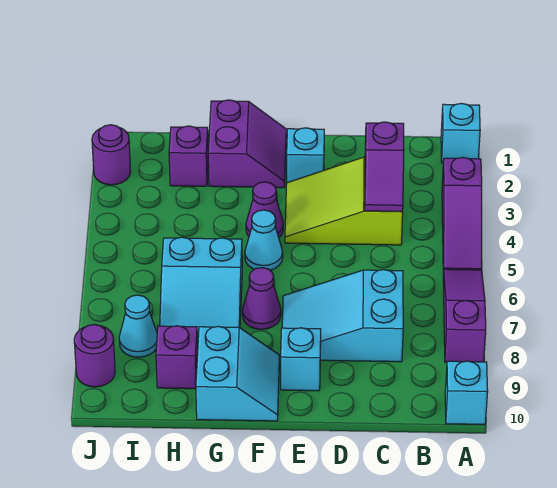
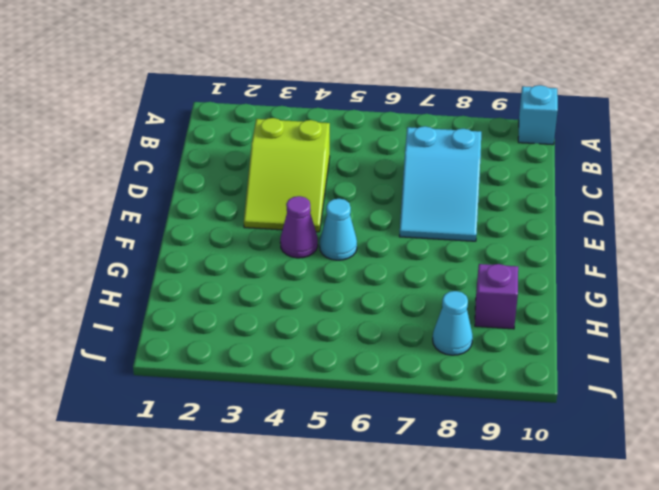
none -> cyan brick A1 level 1
none -> purple slope A3:A5 level 1 top 3
none -> purple slope A6:A8 level 1 top 8

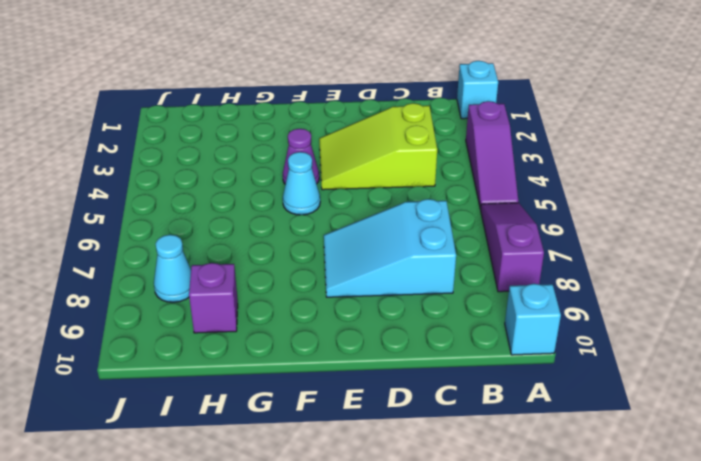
none -> cyan brick E2 level 1
none -> cyan brick E9 level 1
none -> purple slope F1:G2 level 1 top G

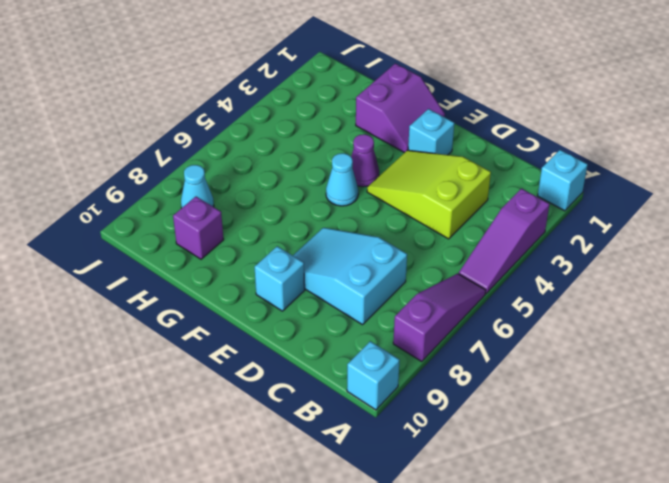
none -> purple cone F7 level 1
none -> cyan slope F9:G10 level 1 top G
none -> cyan slope G6:H8 level 1 top 6

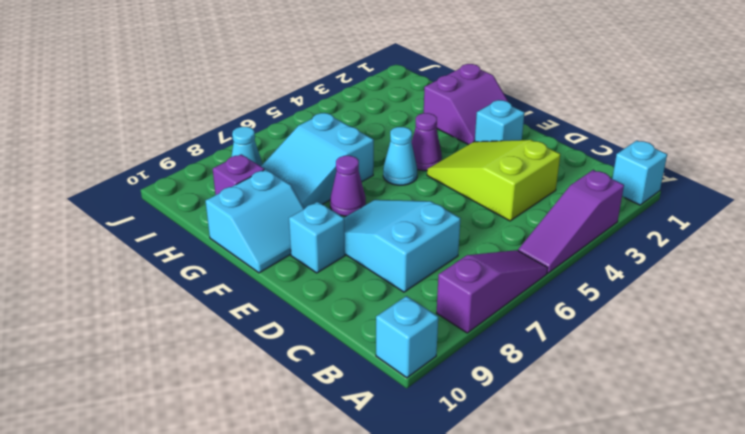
none -> purple brick H2 level 1
none -> purple round brick J2 level 1
none -> purple round brick J9 level 1

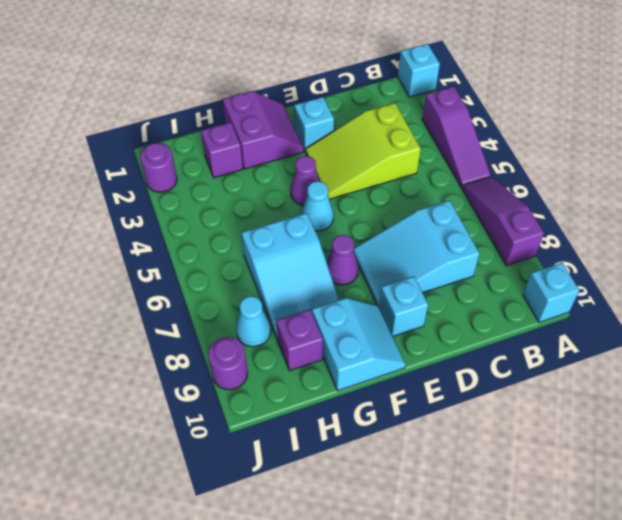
none -> purple slope C3:C4 level 2 top 3

